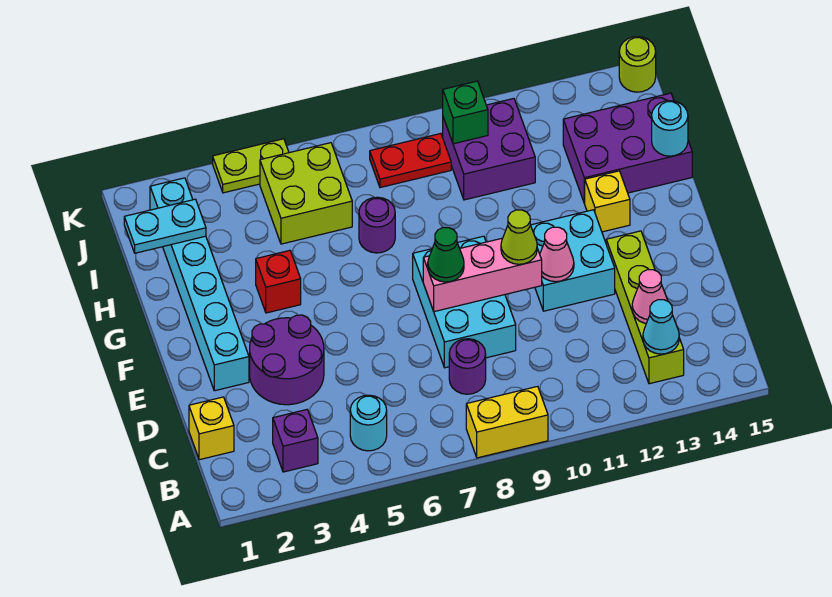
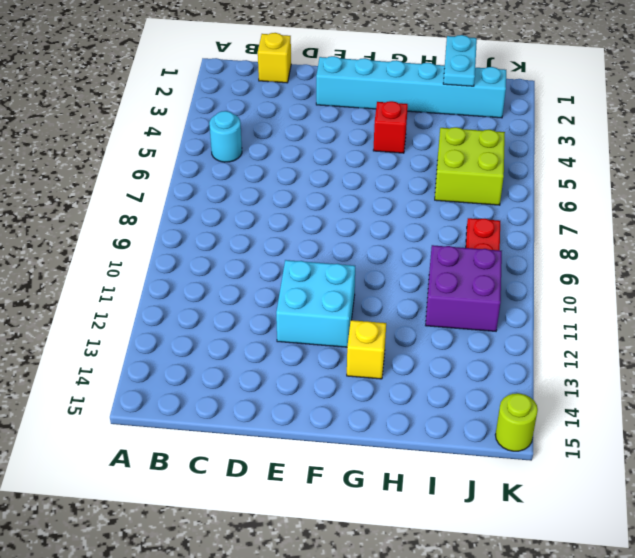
none -> yellow brick A8:A9 level 1
none -> purple brick B3 level 1
none -> lime brick B13:E13 level 1

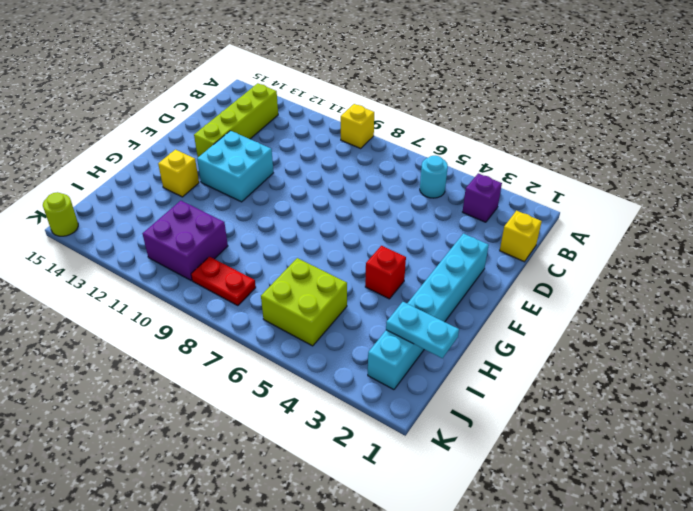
yellow brick A9 level 1 -> yellow brick A8:A9 level 1
none -> purple round brick C8 level 1
none -> purple round brick D3:E4 level 1
none -> cyan brick D8:F9 level 1

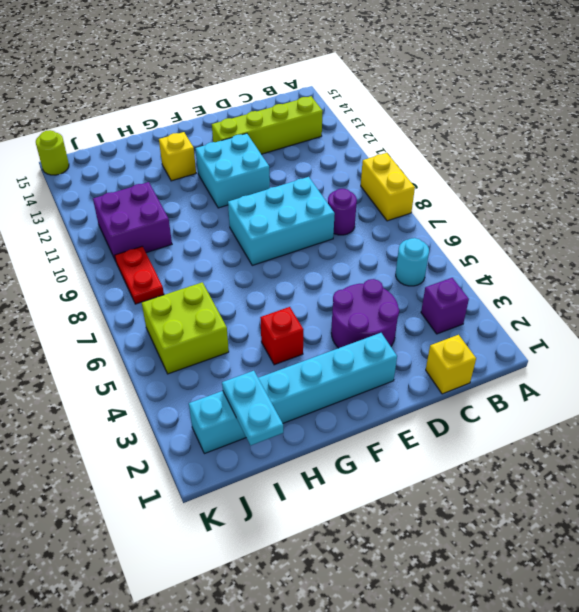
none -> purple round brick H7 level 1
none -> purple brick H13:I15 level 1
none -> lime plate K4:K5 level 1

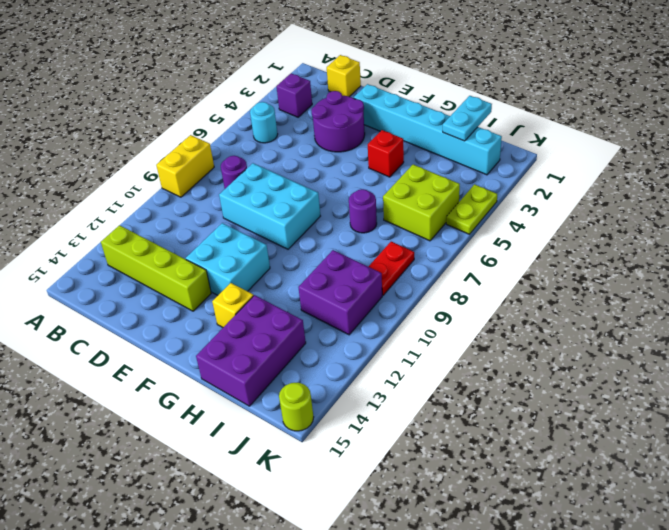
none -> cyan cone B13 level 2
none -> pink cone C13 level 2
none -> pink brick E8:E10 level 2

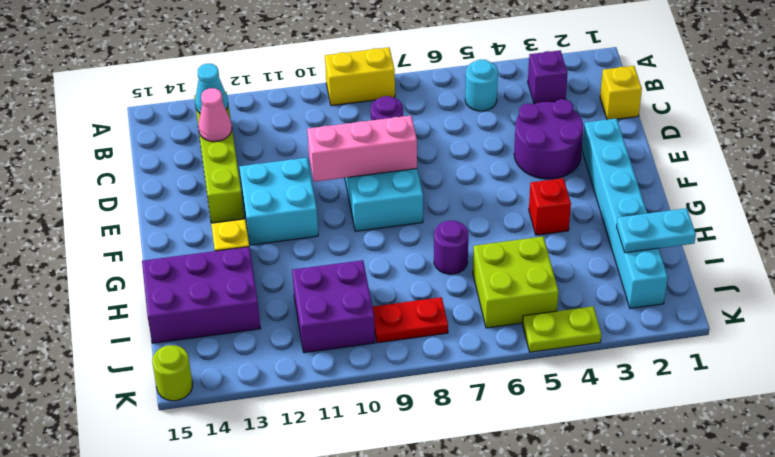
none -> pink cone E11 level 2
none -> cyan round brick H15 level 2
none -> green brick J10 level 2

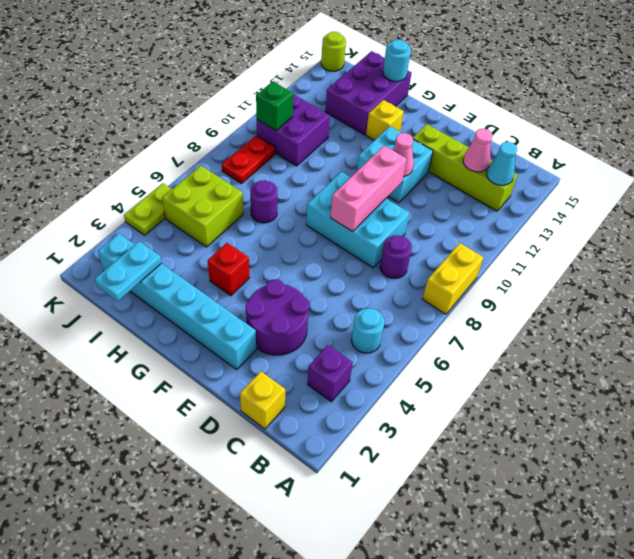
none -> green cone E8 level 3
none -> lime cone E10 level 3

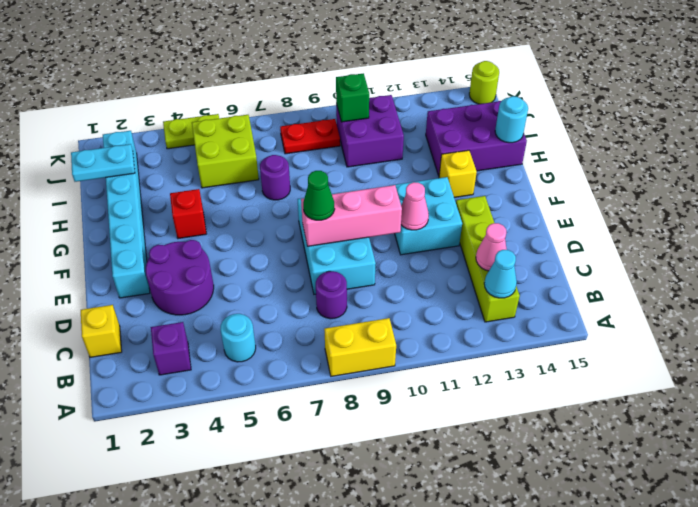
none -> lime cone E10 level 3

